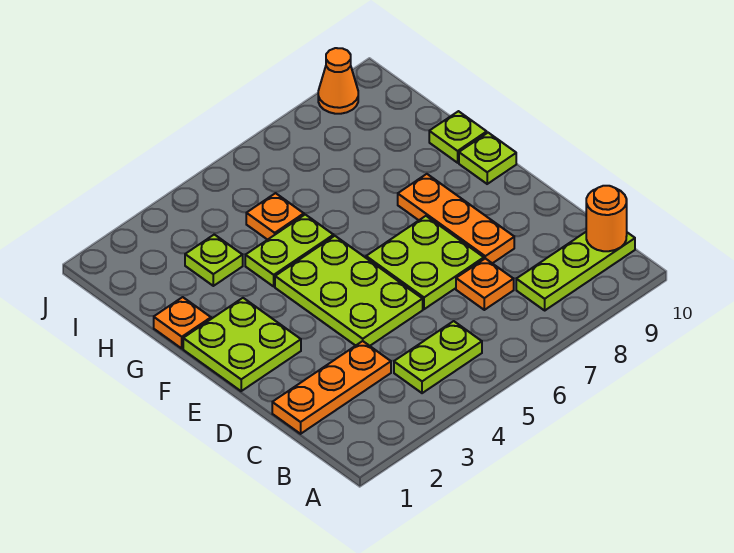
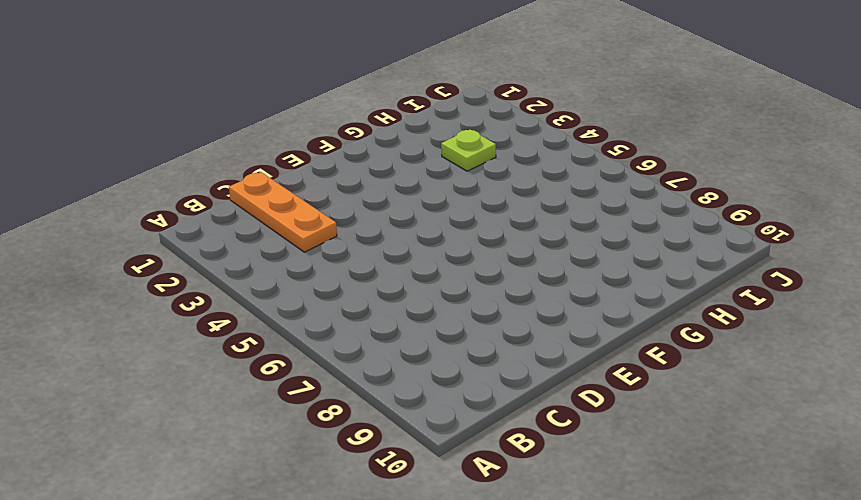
none -> lime plate B4:B5 level 1
none -> lime plate B8:B10 level 1
none -> orange plate C7 level 1

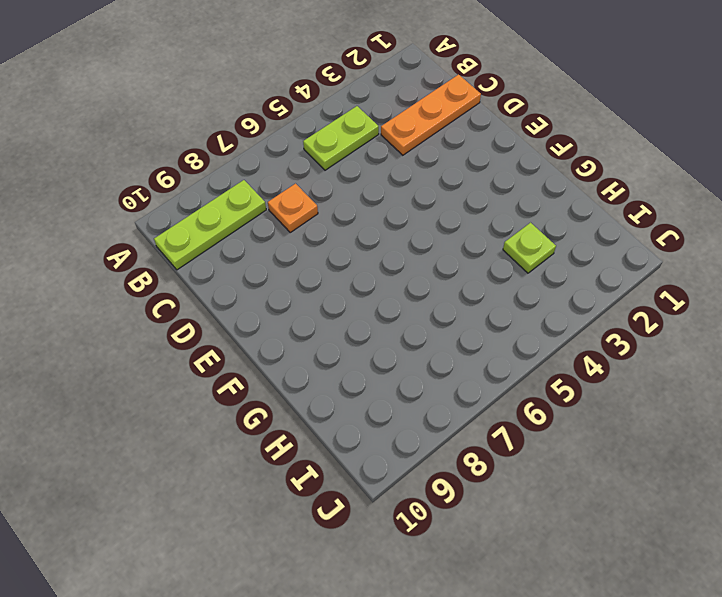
none -> lime plate D4:F5 level 1
none -> lime plate D6:E7 level 1
none -> orange plate D8:F8 level 1

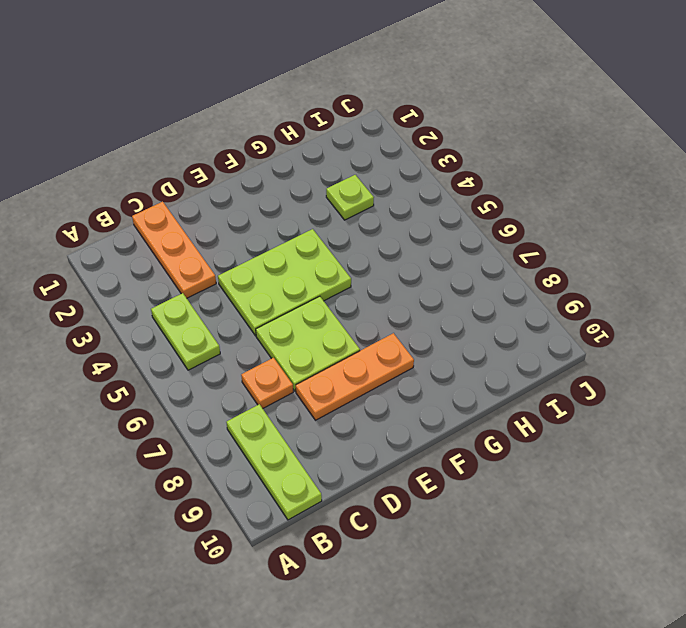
none -> lime plate E1:F2 level 1
none -> lime plate F10 level 1
none -> orange plate G1 level 1

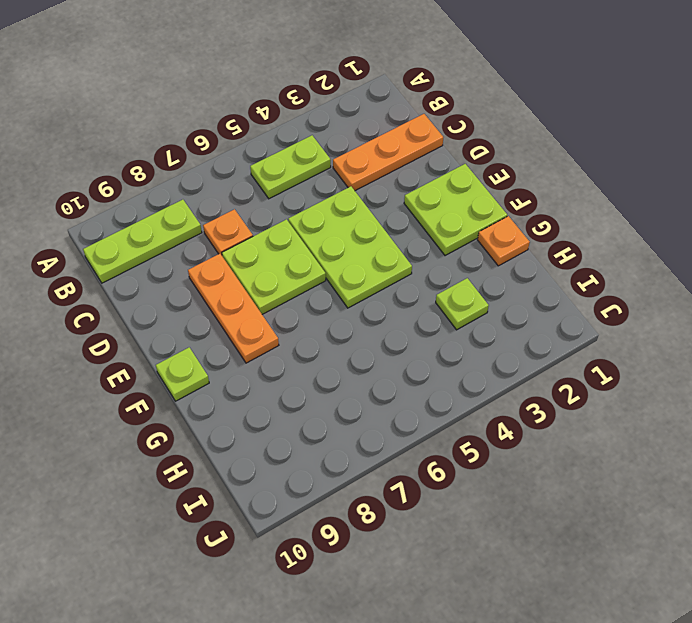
none -> lime plate G4:G5 level 1
none -> lime plate G10 level 1
none -> orange plate H5 level 1

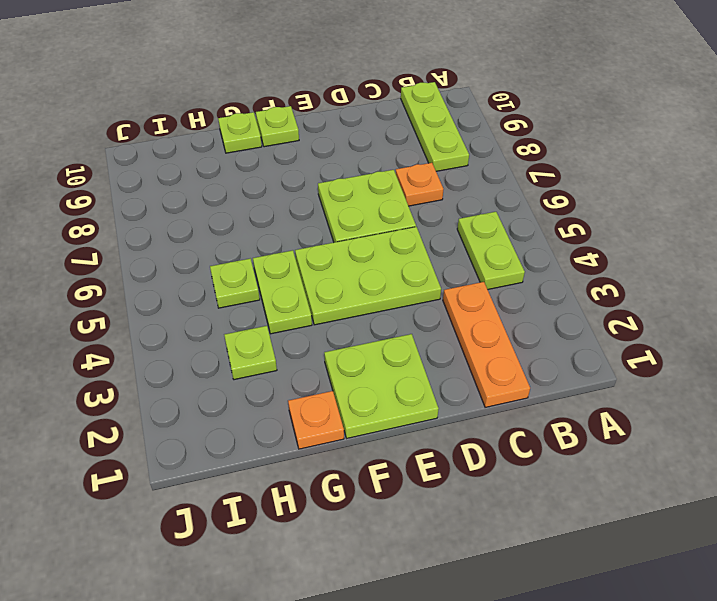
lime plate H5 level 1 -> orange plate H5 level 1
none -> orange plate D8:F8 level 1
none -> orange cone J9 level 1
none -> orange round brick B10 level 2

